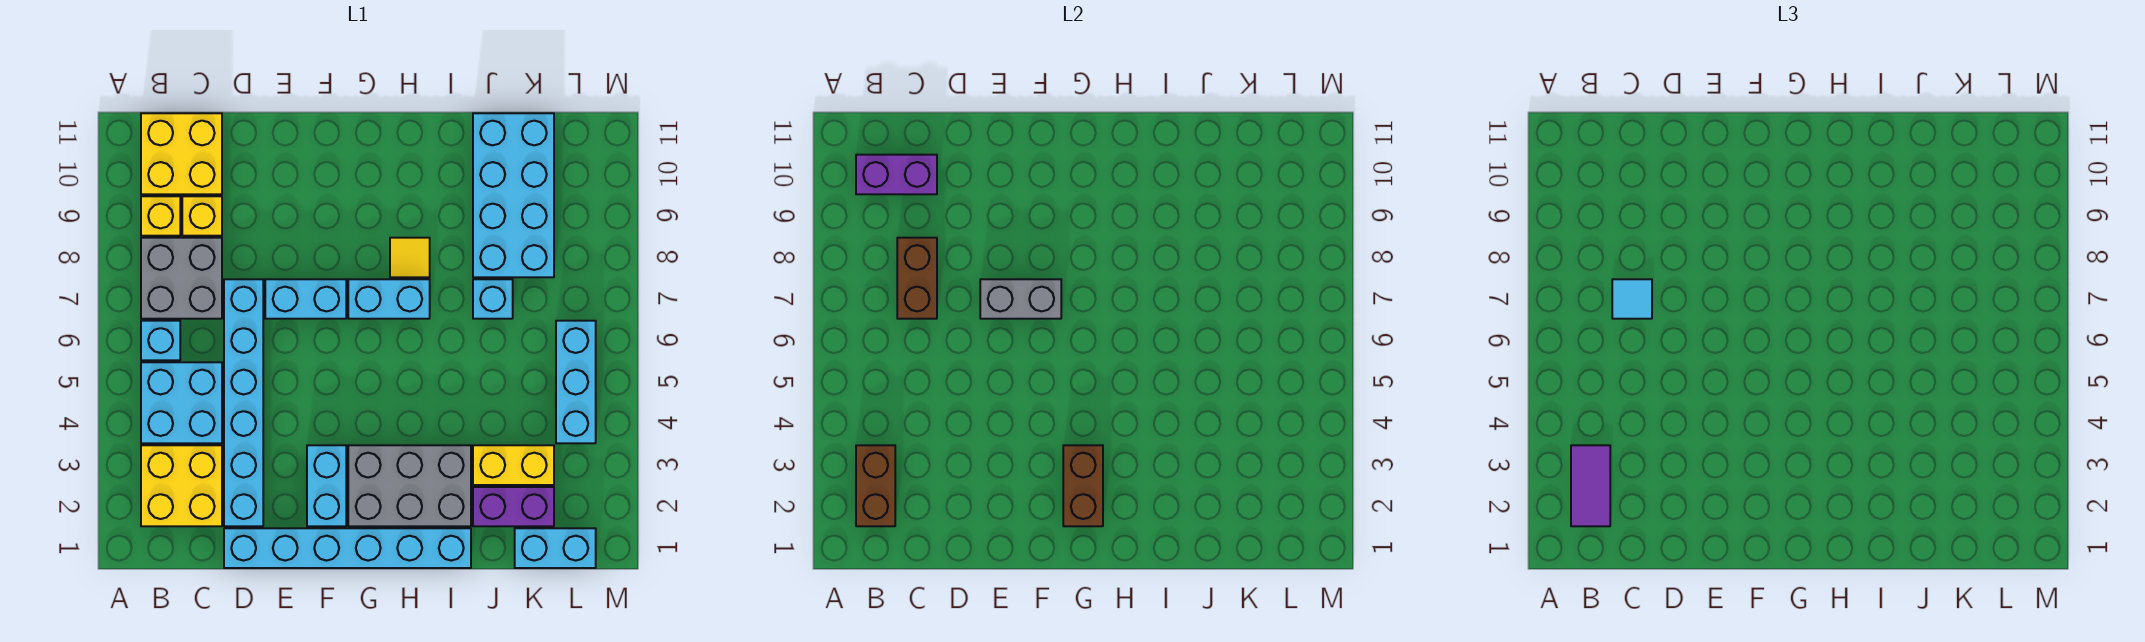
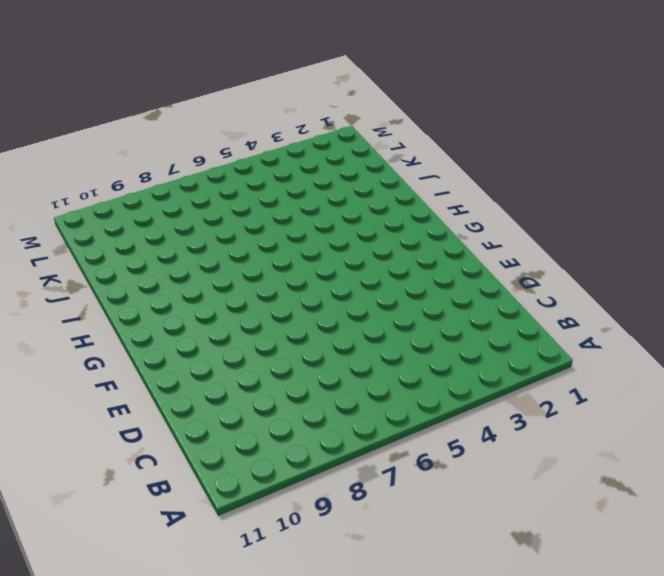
none -> yellow brick B2:C3 level 1
none -> cyan brick B4:C5 level 1
none -> cyan brick B6 level 1

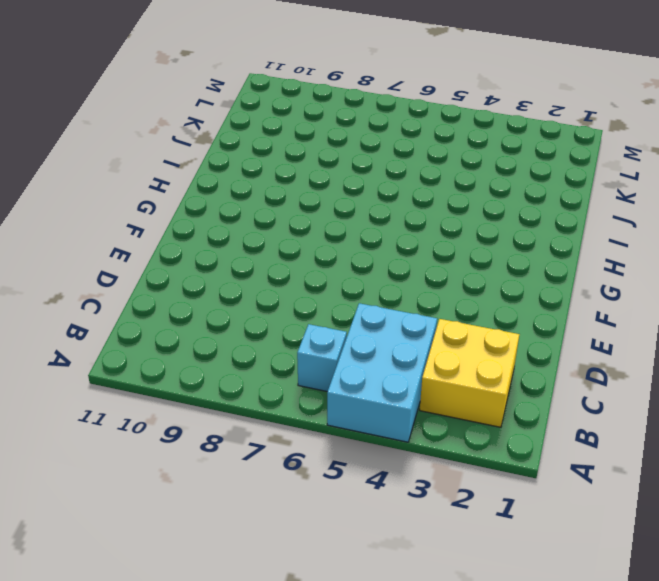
cyan brick A4:C5 level 1 -> cyan brick B4:C5 level 1
none -> grey brick B7:C8 level 1
none -> yellow brick B9 level 1
none -> yellow brick B10:C11 level 1

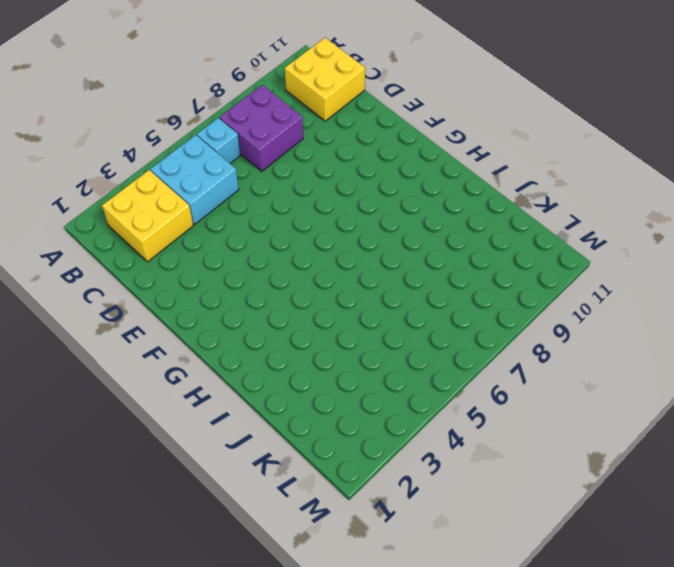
purple brick B7:C8 level 1 -> grey brick B7:C8 level 1
none -> yellow brick B9 level 1
none -> yellow brick C9 level 1
none -> cyan brick D1:I1 level 1

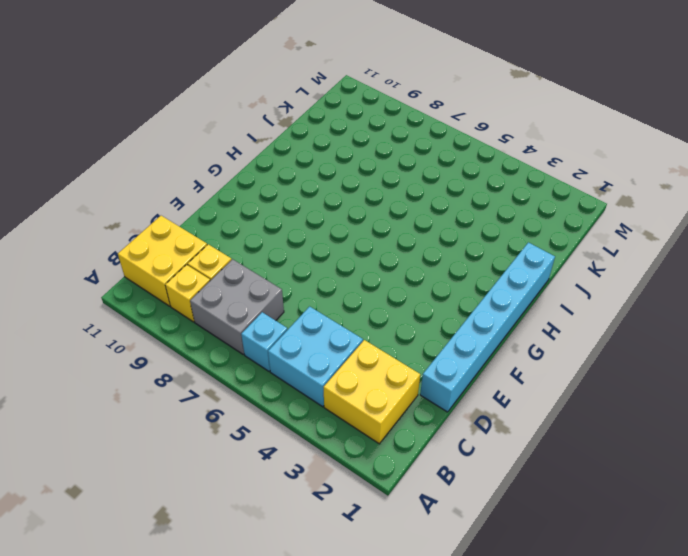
none -> cyan brick D2:D7 level 1
none -> cyan brick E7:F7 level 1
none -> cyan brick F2:F3 level 1

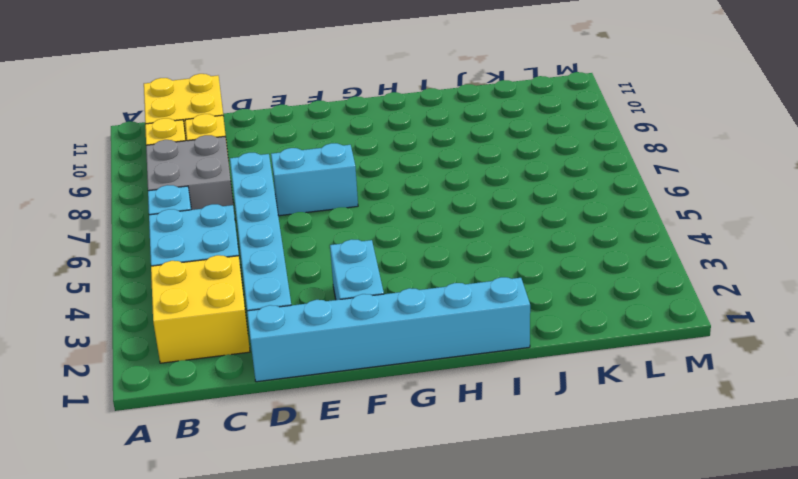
none -> grey brick G2:I3 level 1
none -> cyan brick G7:H7 level 1
none -> yellow tile H8 level 1

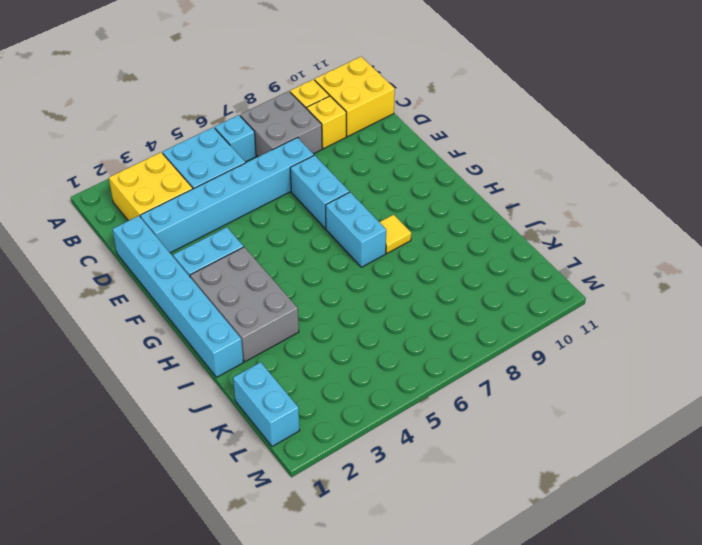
none -> purple brick J2:K2 level 1
none -> yellow brick J3:K3 level 1
none -> cyan brick J7 level 1

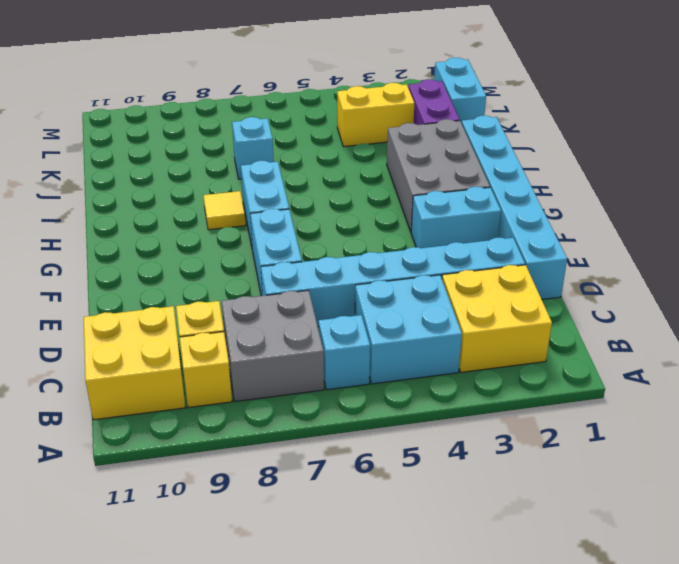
yellow brick K3:K4 level 1 -> yellow brick J3:K3 level 1
none -> cyan brick J8:K11 level 1
none -> cyan brick L4:L6 level 1
none -> brown brick B2:B3 level 2

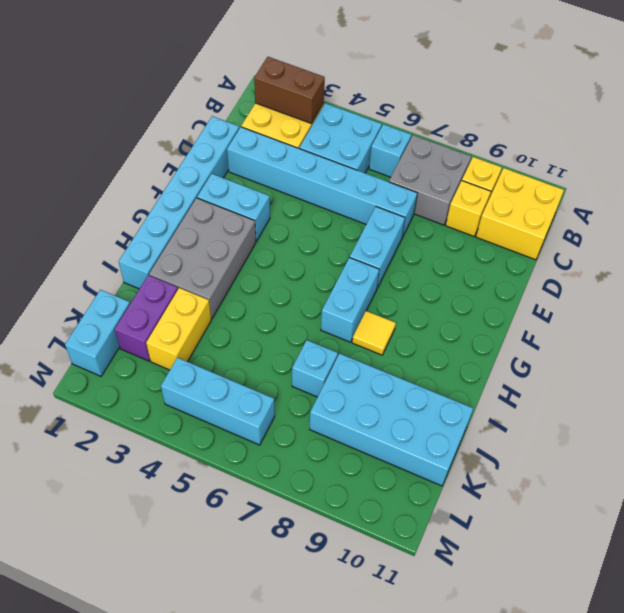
none -> purple brick B10:C10 level 2
none -> brown brick C7:C8 level 2
none -> grey brick E7:F7 level 2

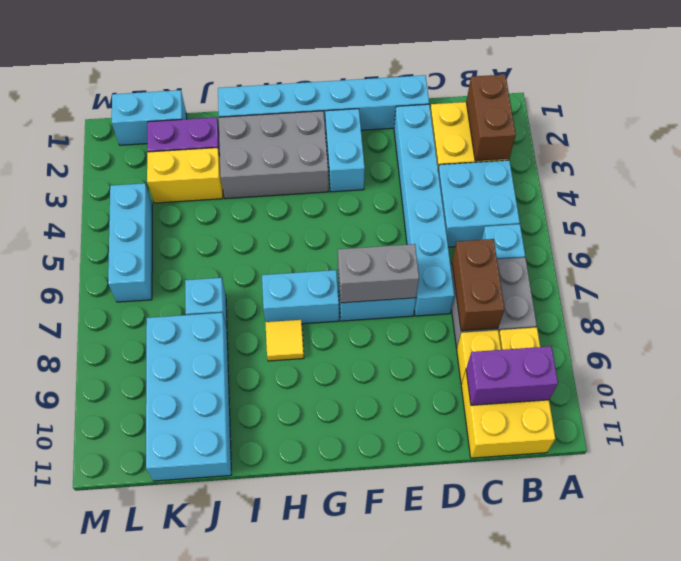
none -> brown brick G2:G3 level 2
none -> purple tile B2:B3 level 3
none -> cyan tile C7 level 3

